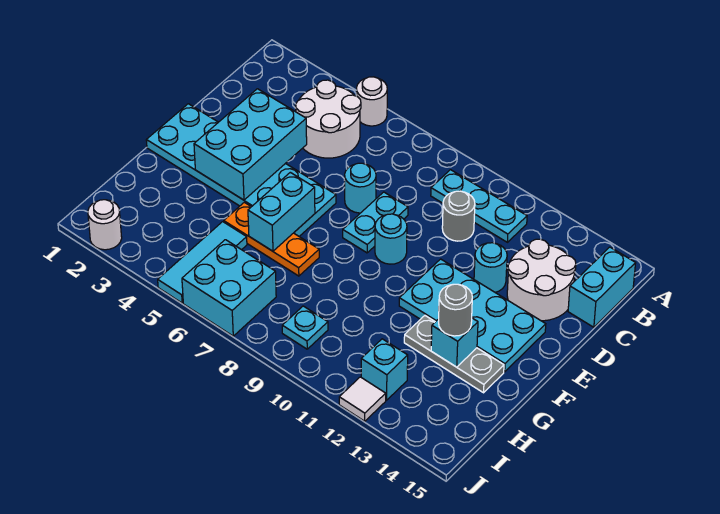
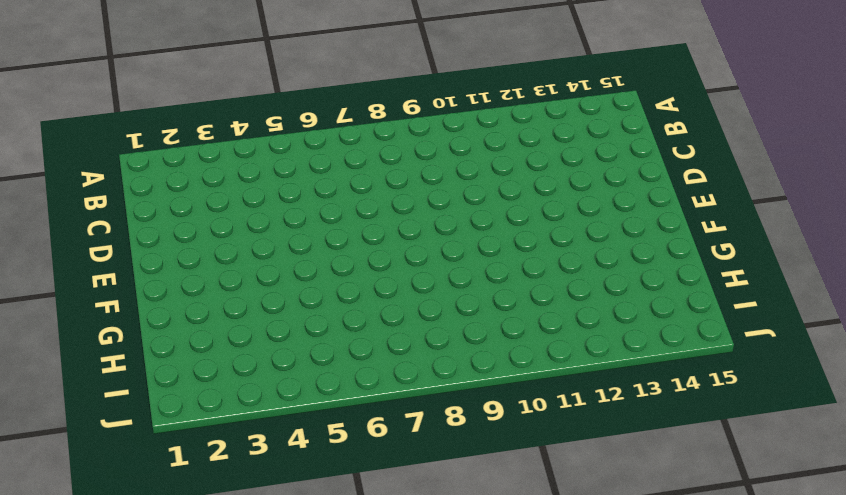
none -> white round brick A5 level 1
none -> white round brick B4:C5 level 1
none -> cyan plate B9:B11 level 1

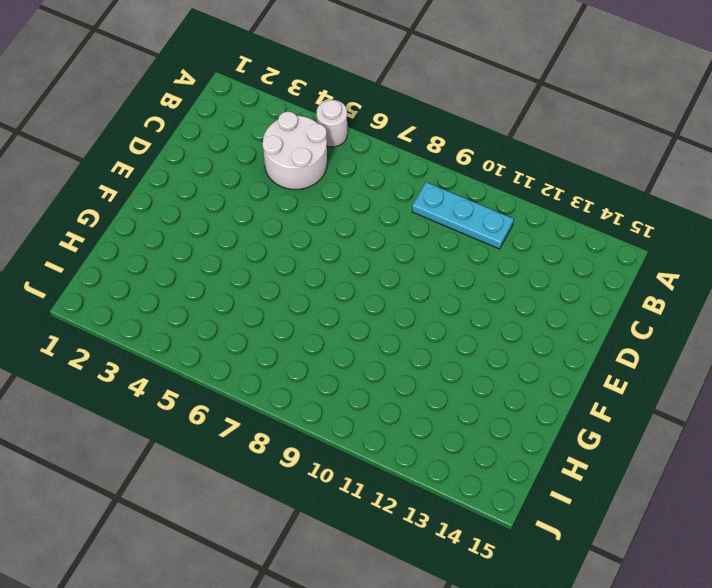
none -> cyan brick B15:C15 level 1
none -> grey round brick C10 level 1
none -> white round brick C13:D14 level 1

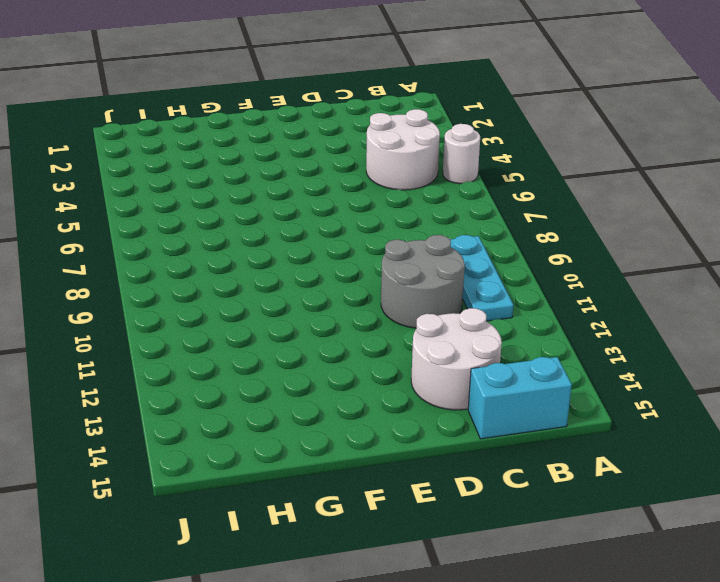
grey round brick C10:D11 level 1 -> grey round brick C10 level 1
none -> cyan round brick D7 level 1
none -> cyan plate D8:E8 level 1
none -> cyan round brick D12 level 1

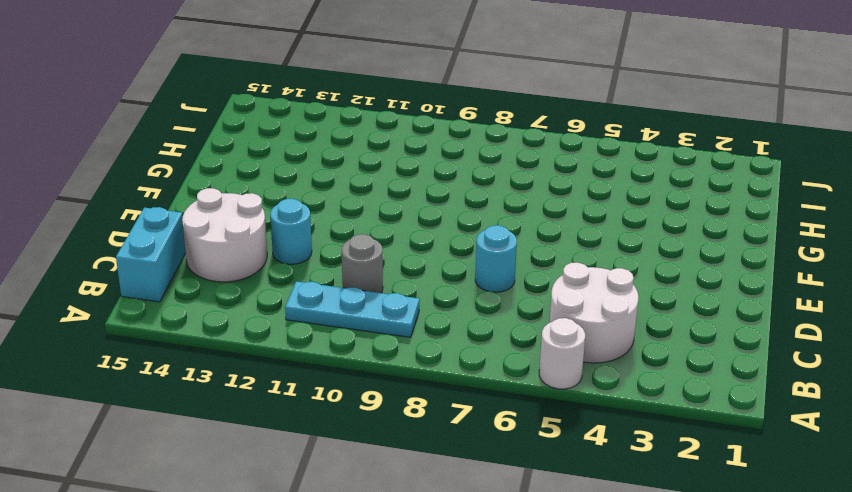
none -> cyan plate D8:E8 level 1
none -> cyan plate E1:F6 level 1
none -> cyan round brick E9 level 1

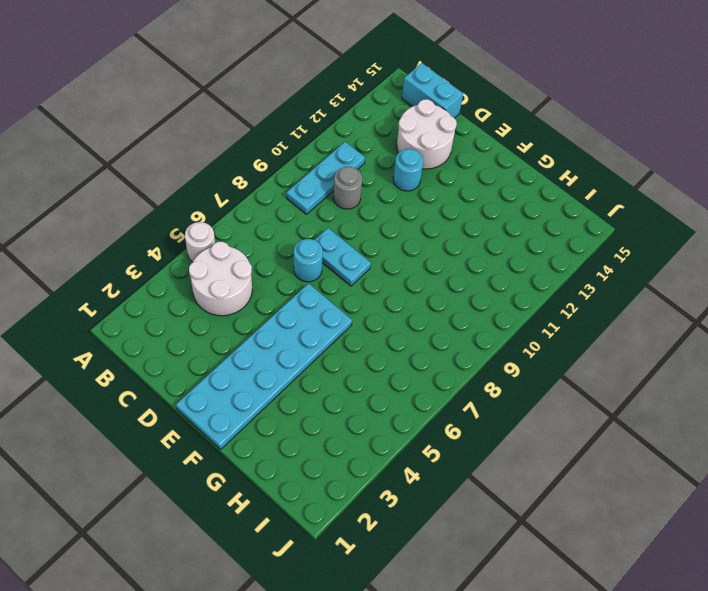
none -> cyan round brick E9 level 1
none -> cyan plate E11:F14 level 1
none -> orange plate G5:G7 level 1

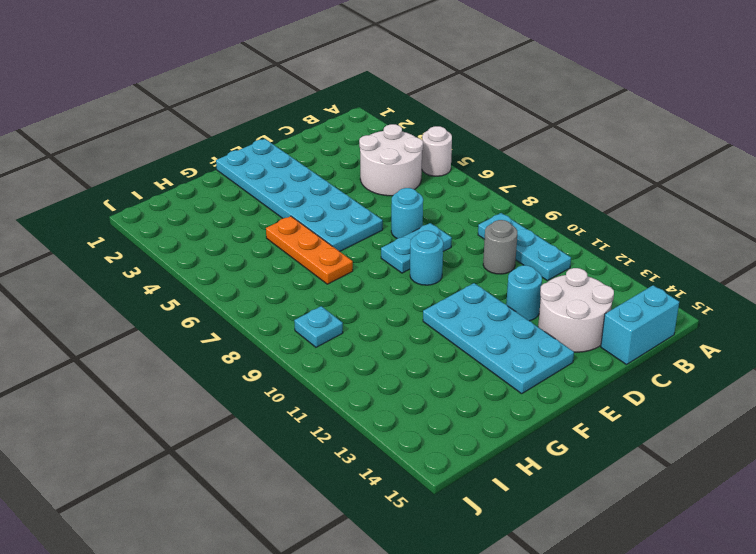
none -> grey plate G12:G14 level 1
none -> cyan tile H5:J5 level 1
none -> cyan brick I6:J7 level 1

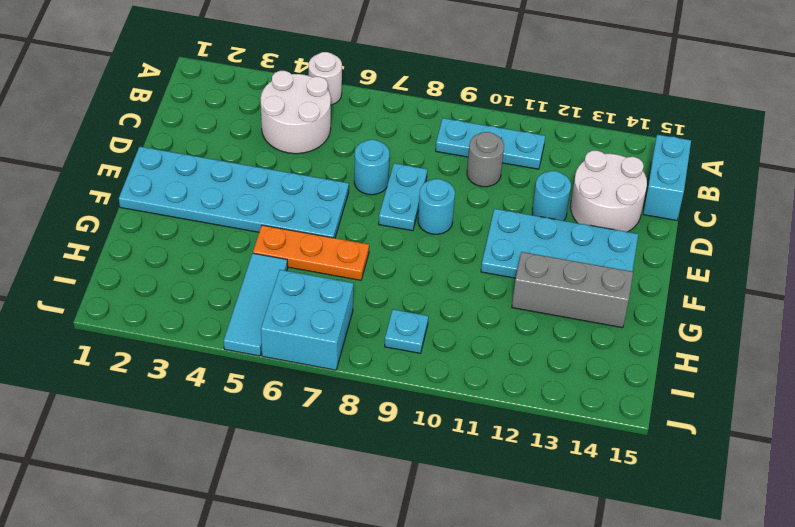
grey brick G12:G14 level 1 -> grey plate G12:G14 level 1
none -> cyan brick I12 level 1
none -> white round brick J2 level 1
none -> white tile J12 level 1

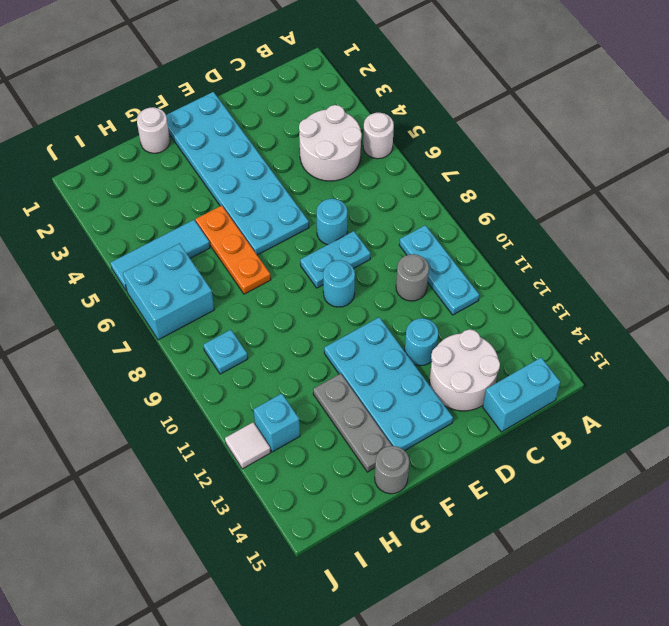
white round brick G1 level 1 -> white round brick J2 level 1
grey round brick G15 level 1 -> grey round brick G13 level 3
none -> cyan brick D3:F4 level 2
none -> cyan brick F6:G6 level 2
none -> cyan brick G13 level 2

